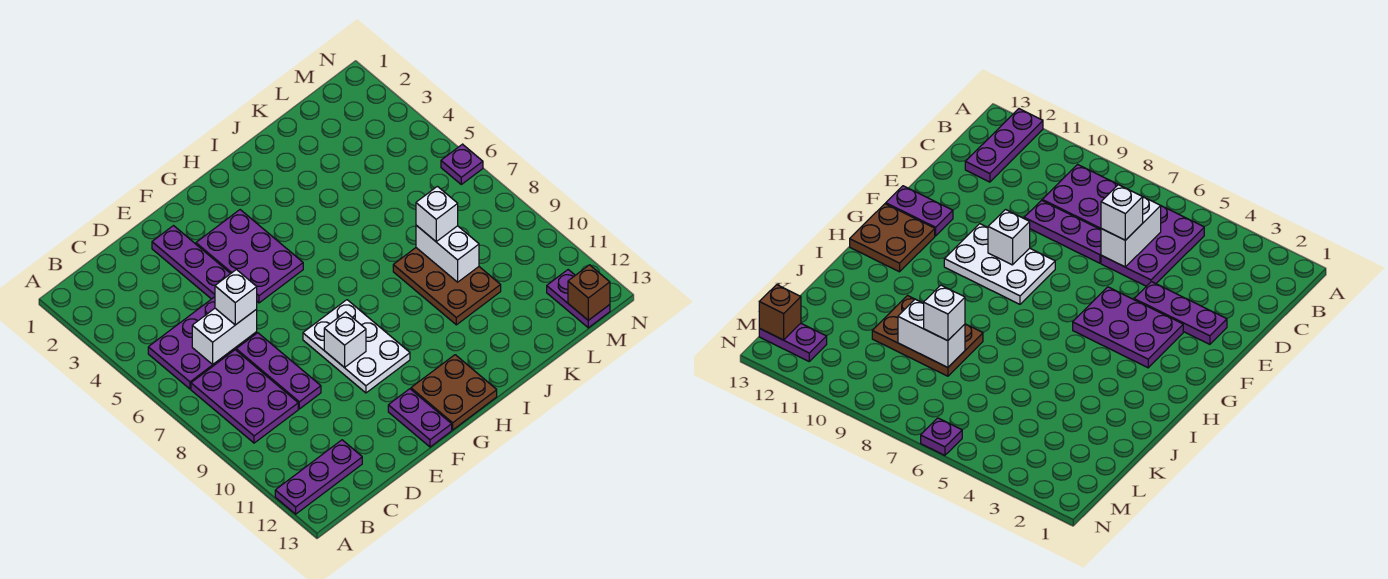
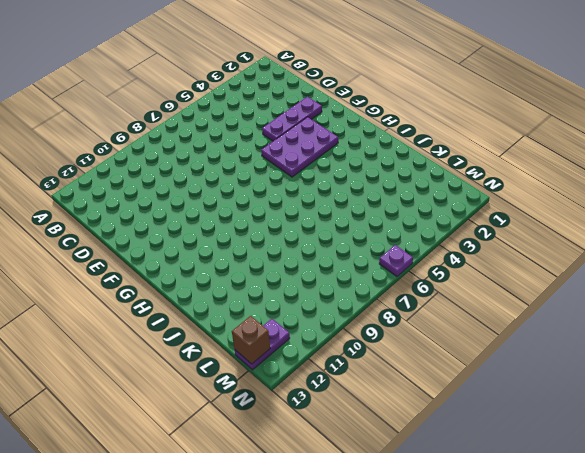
none -> purple plate A12:C12 level 1
none -> purple plate B5:D6 level 1
none -> purple plate B7:C9 level 1

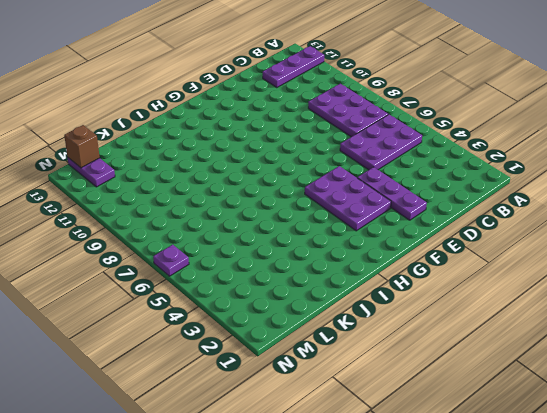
none -> purple plate D7:D9 level 1
none -> white plate F8:G10 level 1
none -> purple plate F12:F13 level 1

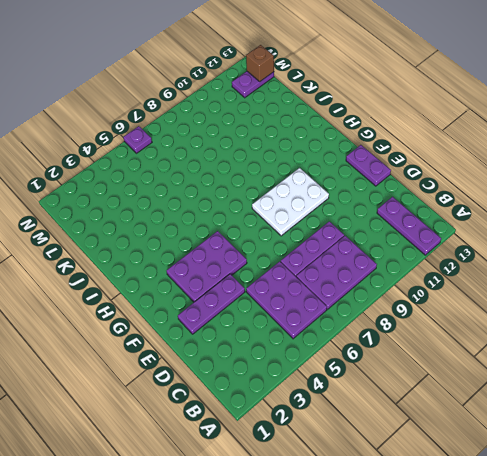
purple plate E13:F13 level 1 -> purple plate F12:F13 level 1
none -> brown plate G12:H13 level 1
none -> brown plate J8:K10 level 1
none -> white brick C6:D6 level 2

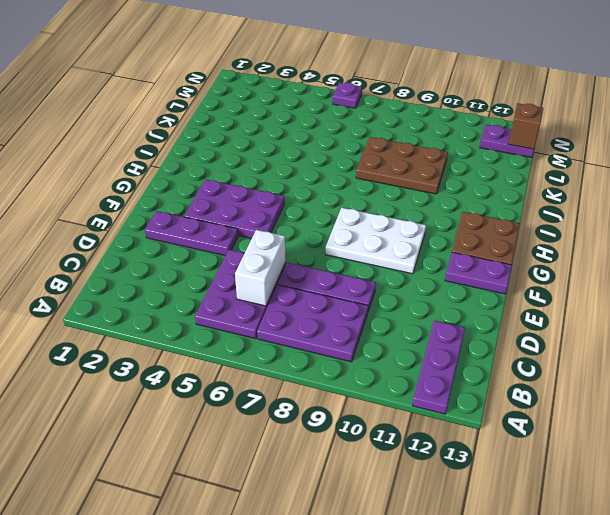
none -> white brick F9 level 2
none -> white brick K8:K9 level 2
none -> white brick D6 level 3

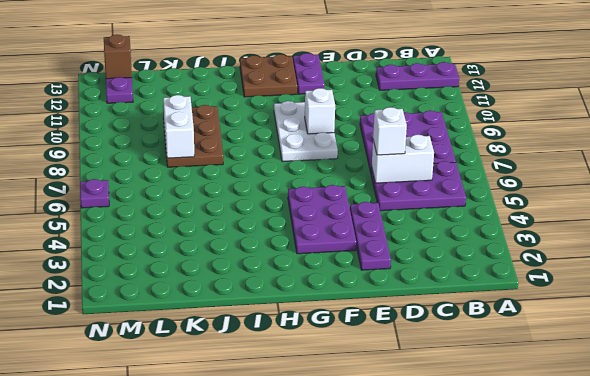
none -> white brick K8 level 3

